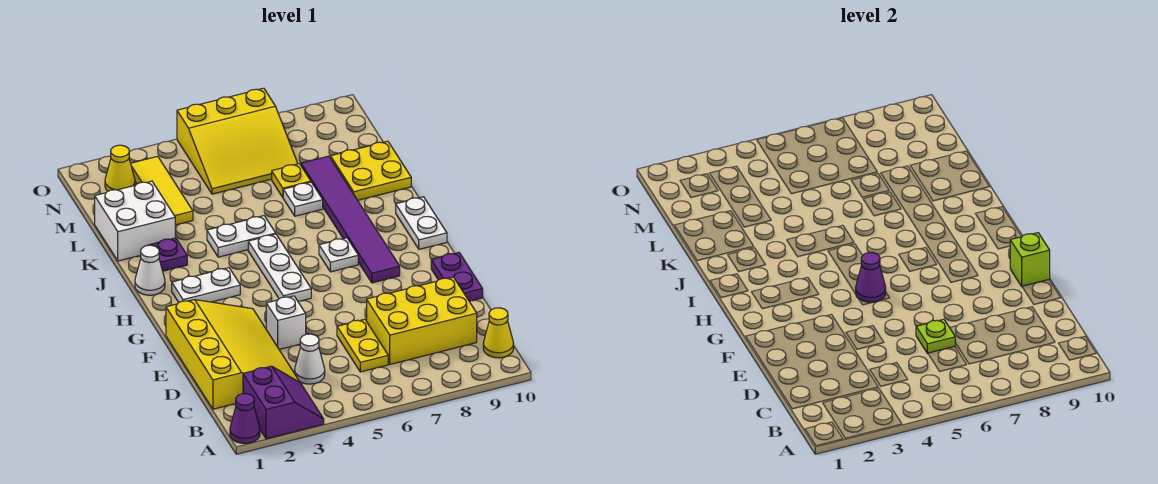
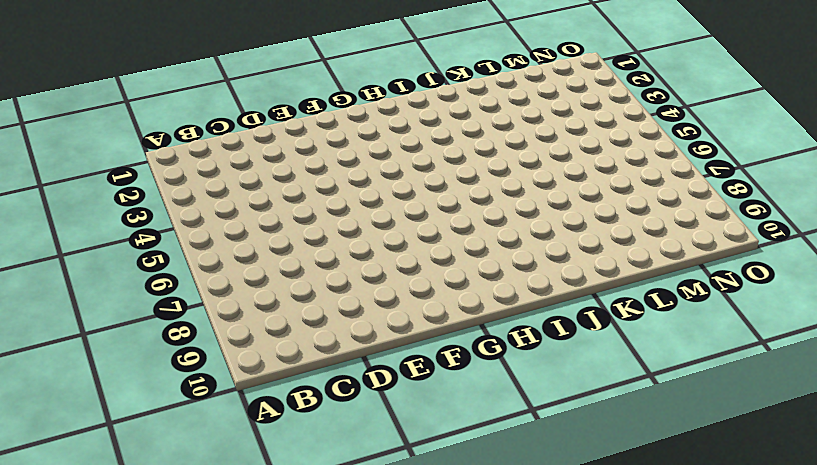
none -> purple cone A1 level 1
none -> purple slope A2:B3 level 1 top 2
none -> yellow cone B10 level 1

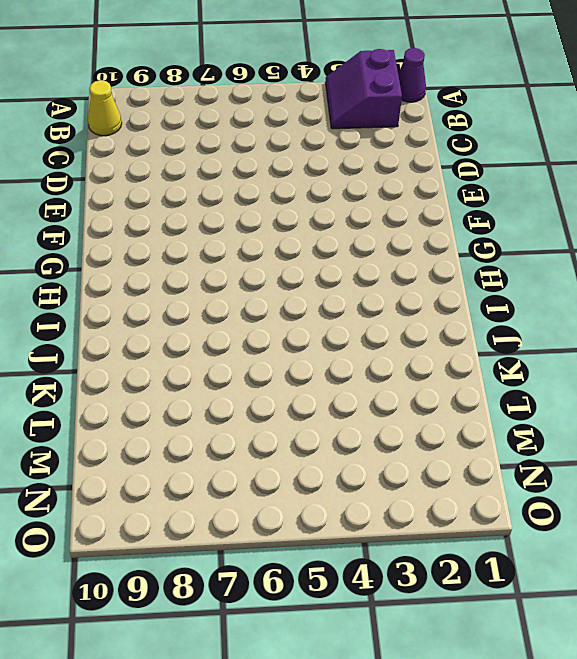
none -> yellow slope C1:F3 level 1 top 1
none -> white cone C4 level 1
none -> yellow plate C6:D6 level 1

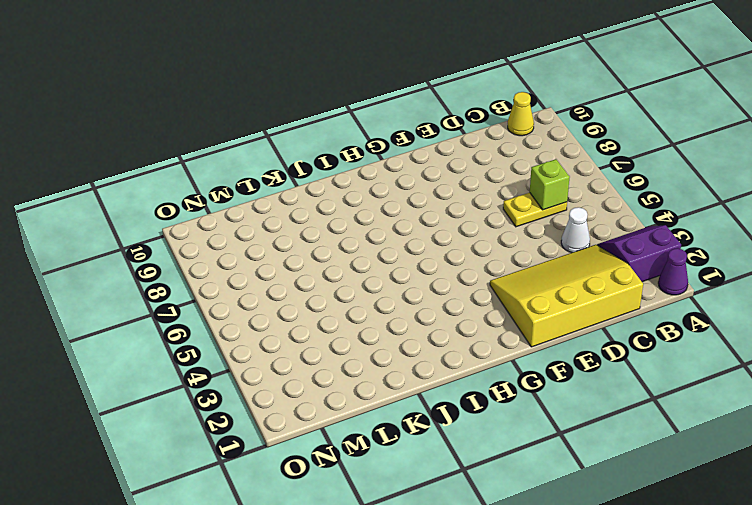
lime brick C6 level 2 -> lime brick F10 level 2
none -> yellow brick C7:D9 level 1
none -> white brick E4 level 1
none -> purple plate E10:F10 level 1

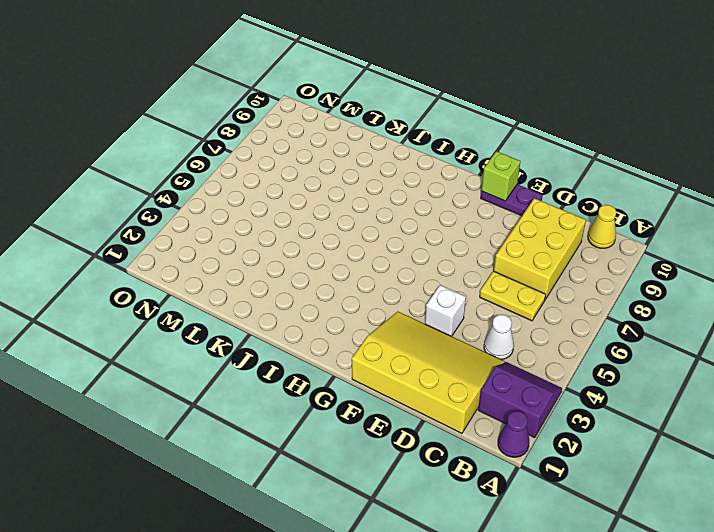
none -> white plate G5:I5 level 1
none -> purple tile G8:L8 level 1
none -> white plate H2:H3 level 1

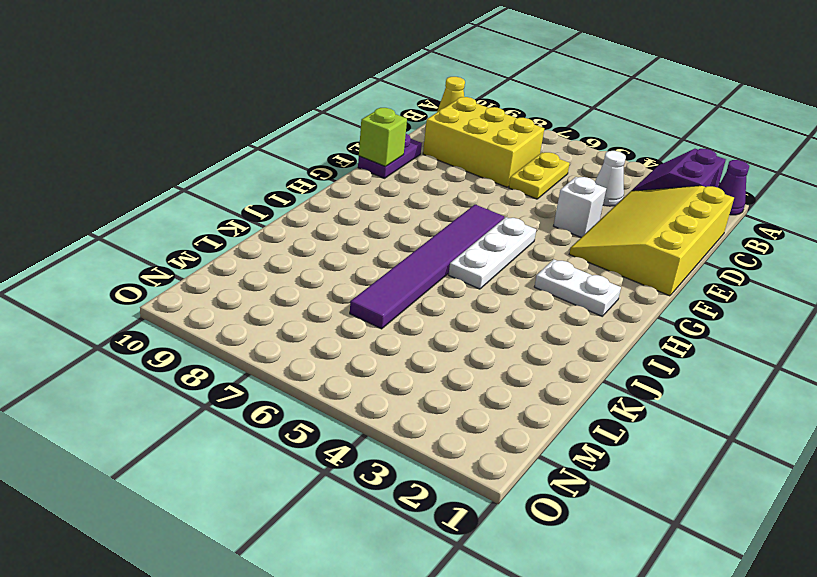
purple tile G6:L6 level 1 -> purple tile G8:L8 level 1
none -> white plate H7 level 1
none -> white plate H10:I10 level 1
none -> white cone I1 level 1

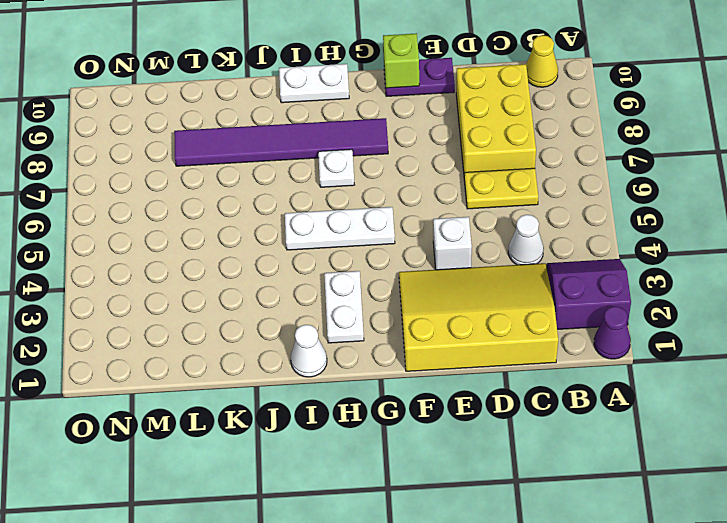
none -> purple plate J2 level 1
none -> white plate J4:J5 level 1
none -> white brick K1:L2 level 1

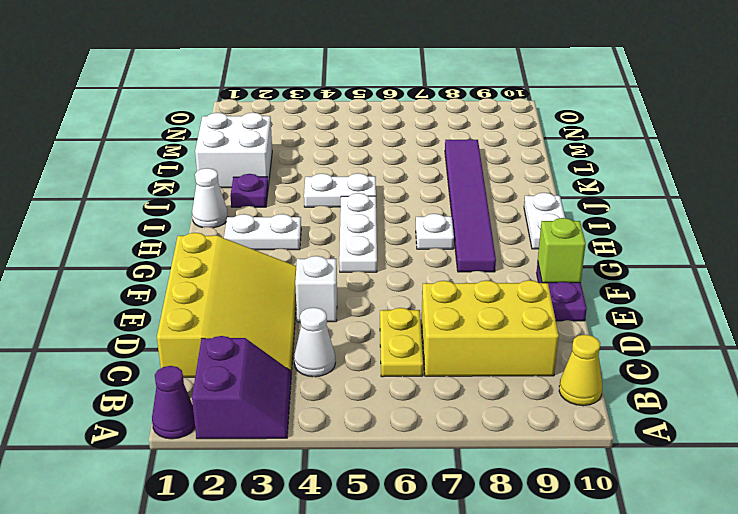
none -> white plate K7 level 1
none -> yellow plate K9:L10 level 1
none -> yellow tile L3:N3 level 1

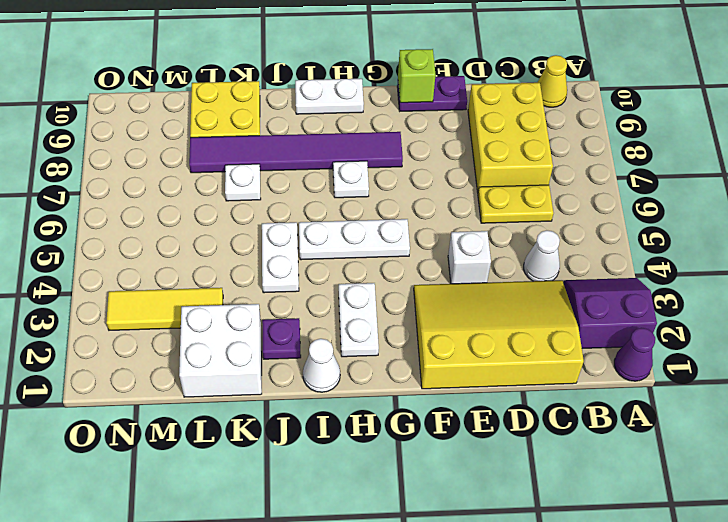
none -> yellow plate L7 level 1
none -> yellow slope M5:O7 level 1 top O
none -> yellow cone N2 level 1

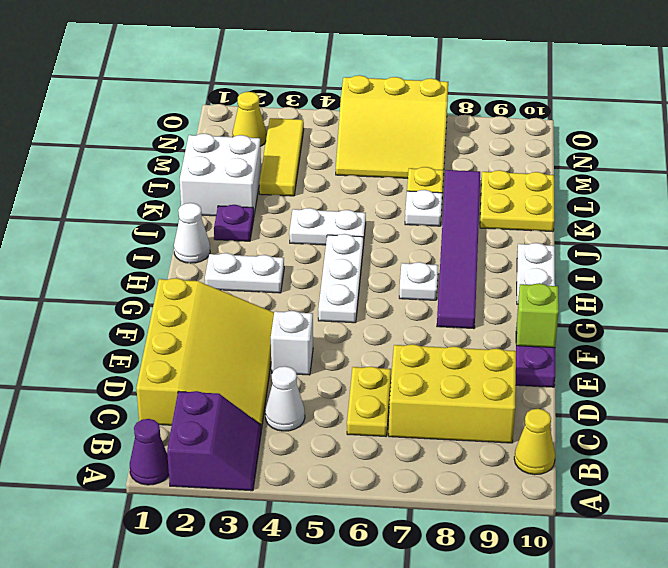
none -> lime plate D6 level 2
none -> purple cone G5 level 2

